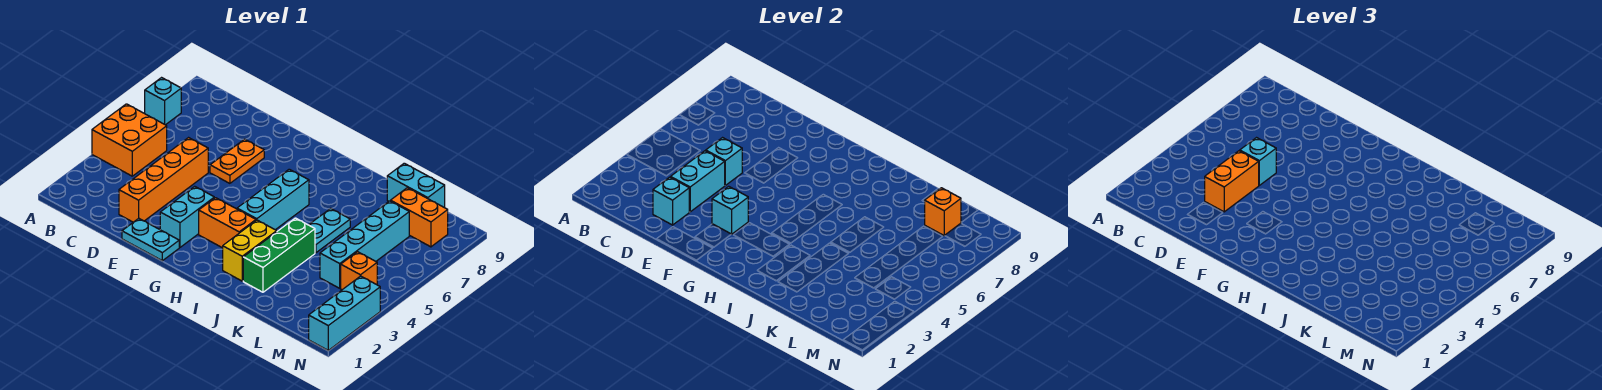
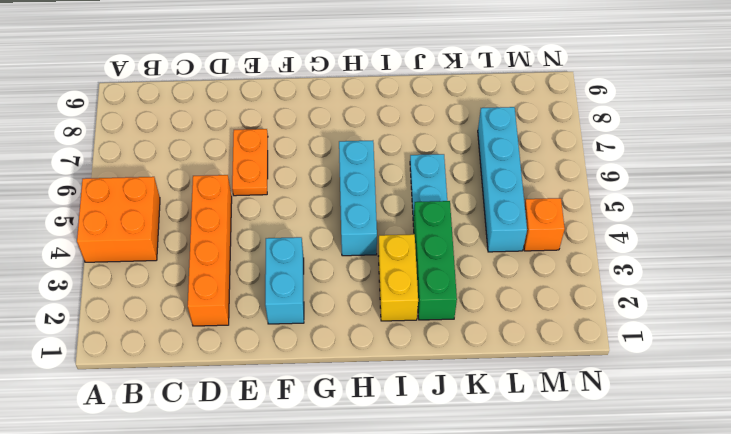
none -> cyan brick A7 level 1
none -> cyan plate E1:F1 level 1
none -> orange brick G3:H3 level 1

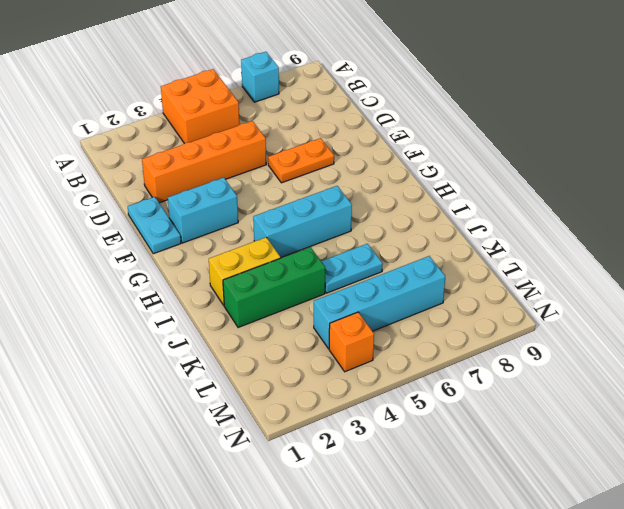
none -> orange brick G3:H3 level 1
none -> cyan brick K9:L9 level 1
none -> orange brick L8:M8 level 1

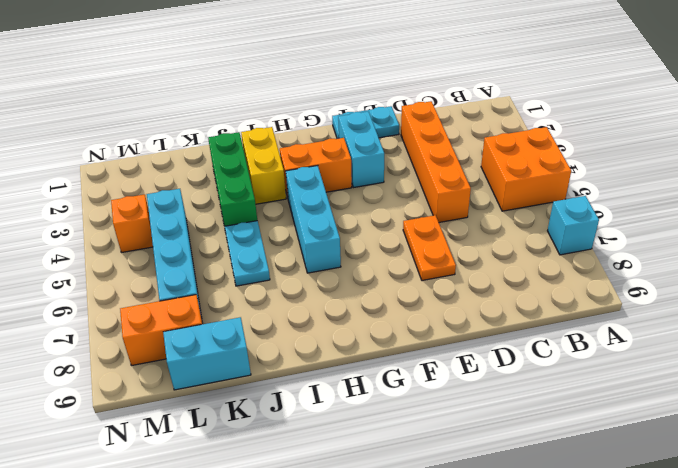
none -> cyan brick N1:N3 level 1
none -> cyan brick D2 level 2
none -> cyan brick D3:D4 level 2

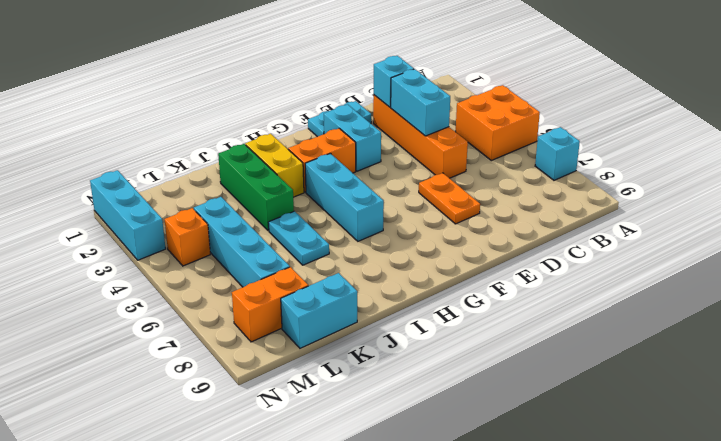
none -> cyan brick D5 level 2
none -> cyan brick F3 level 2
none -> orange brick L8 level 2

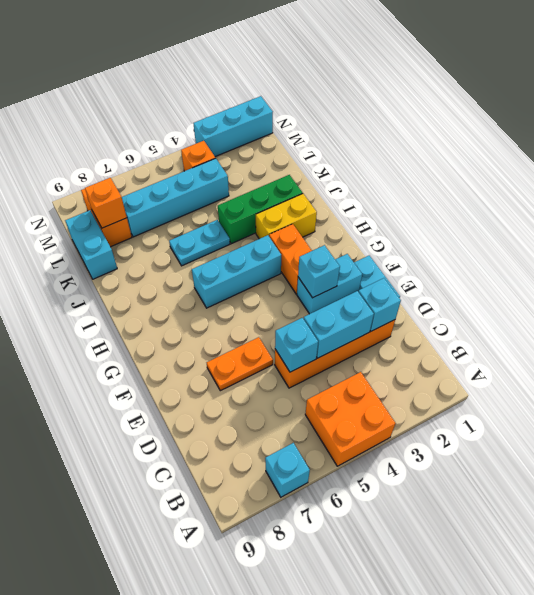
none -> orange brick D3:D4 level 3
none -> cyan brick D5 level 3

